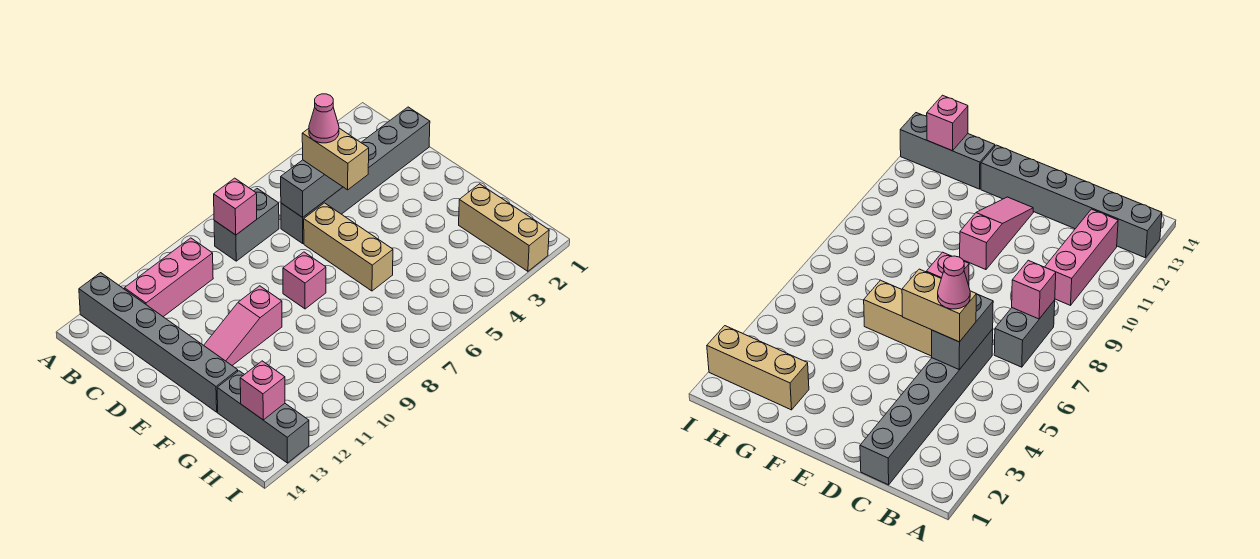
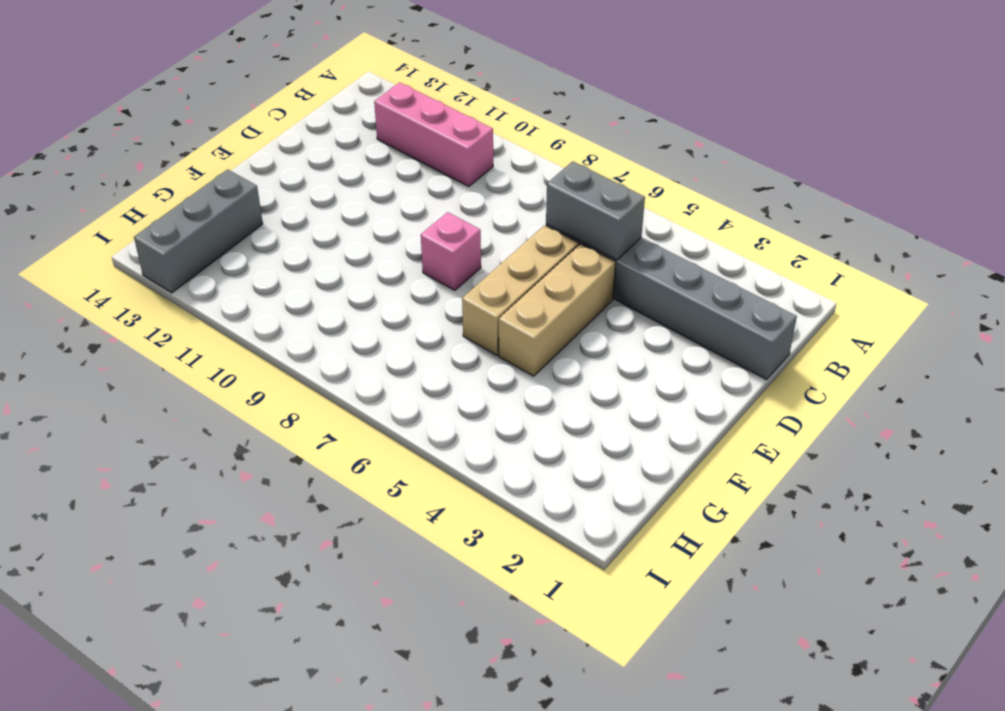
tan brick D5:F5 level 1 -> tan brick G2:I2 level 1
none -> grey brick A13:F13 level 1
none -> grey brick B7:B8 level 1
none -> pink slope E10:E12 level 1 top 10

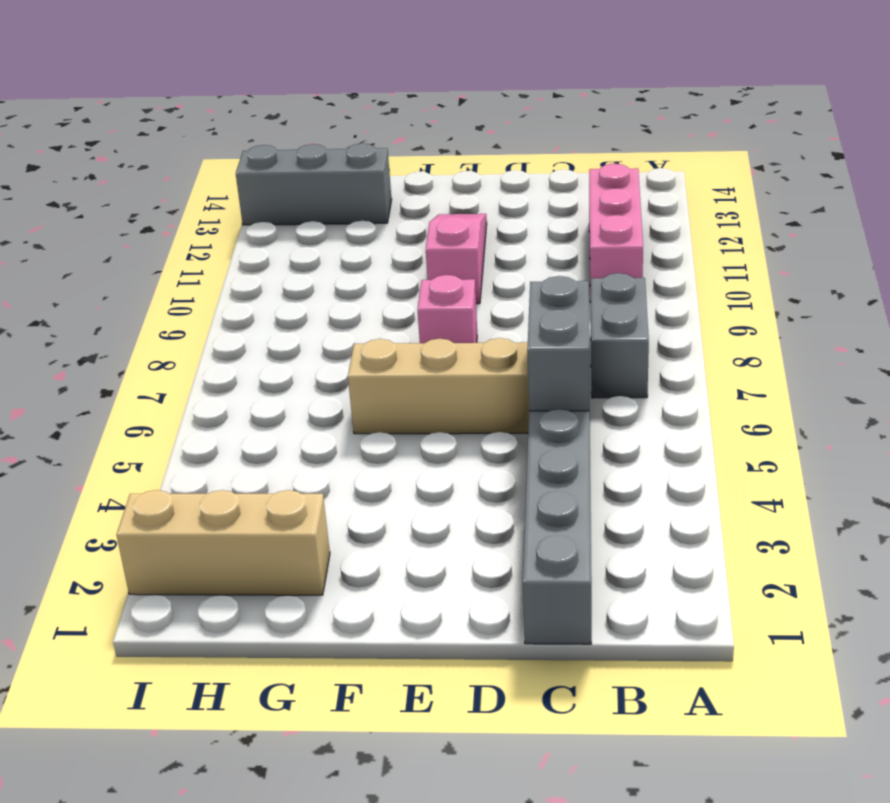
none -> grey brick A13:F13 level 1
none -> pink brick B8 level 2
none -> pink brick H13 level 2

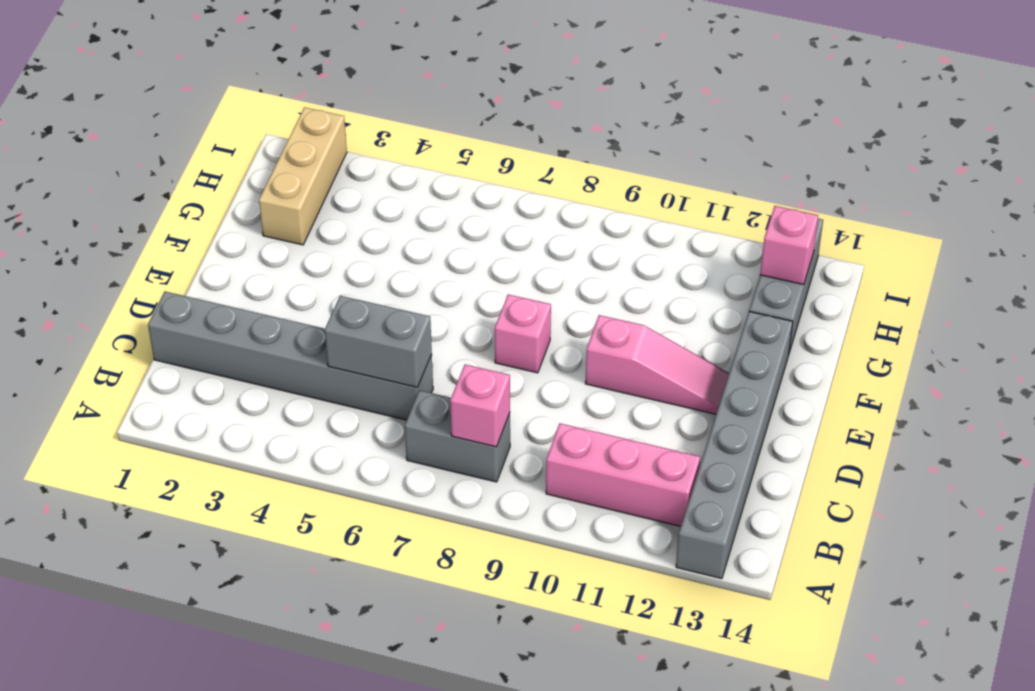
none -> tan brick D6:F6 level 1
none -> tan brick C5:D5 level 3
none -> pink cone C5 level 4

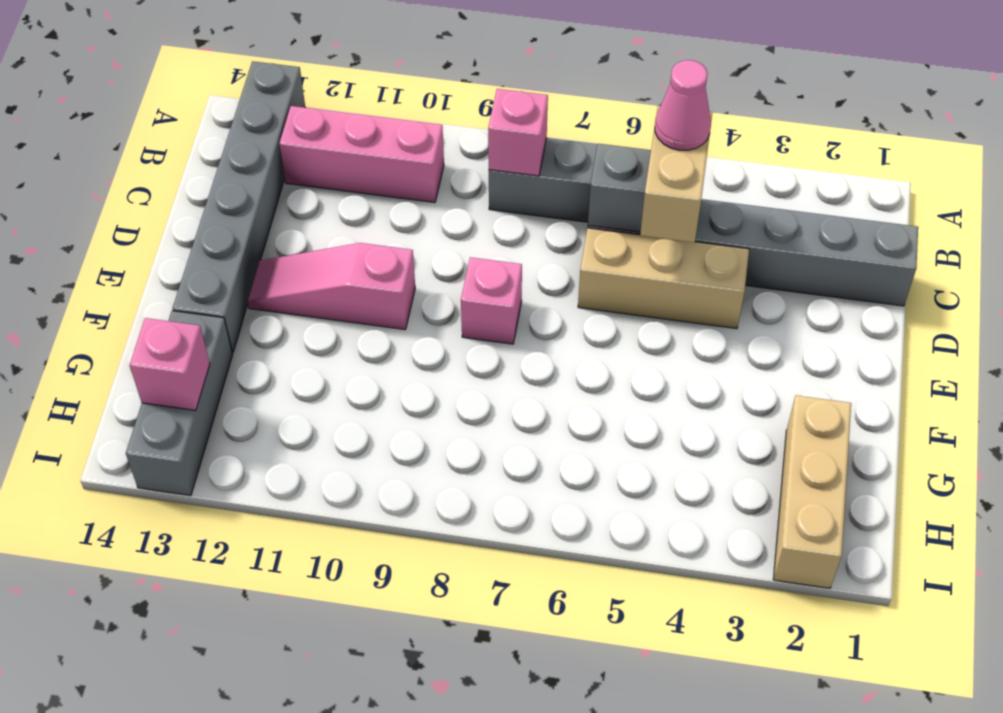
tan brick D4:D6 level 1 -> tan brick D6:F6 level 1

